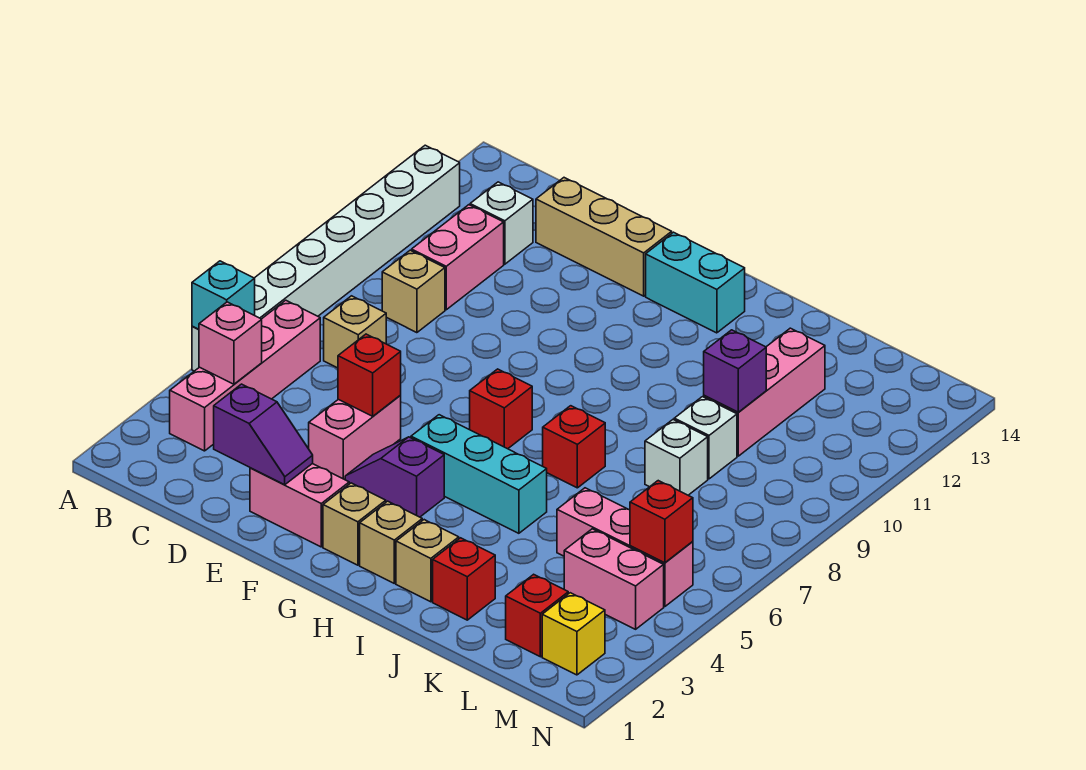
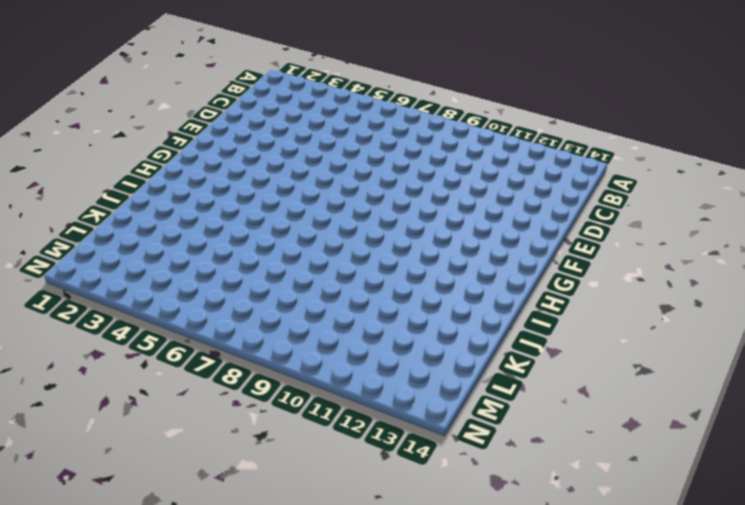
none -> white brick A5:A12 level 1
none -> pink brick B3:B6 level 1
none -> tan brick C7 level 1
none -> tan brick C9 level 1

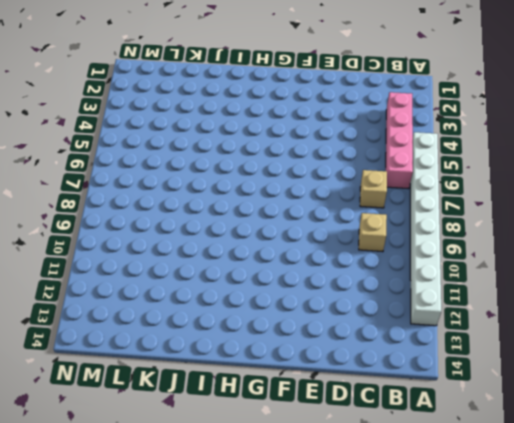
none -> pink brick C10:C11 level 1
none -> white brick C12 level 1
none -> tan brick D13:F13 level 1
none -> pink brick E2:F2 level 1

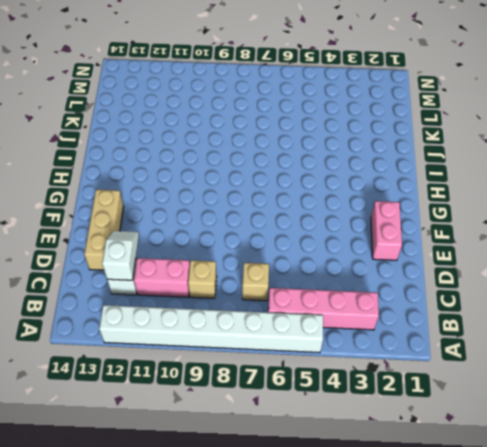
white slope C12:D12 level 2 top C -> none
none -> pink brick E4:E5 level 1
none -> purple slope F4:G4 level 1 top G
none -> tan brick G2 level 1
none -> cyan brick G5:I5 level 1

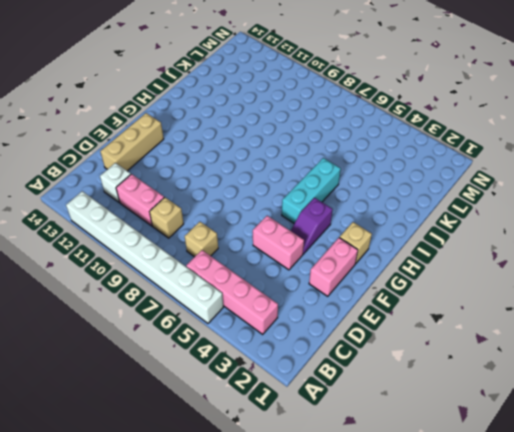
none -> red brick G7 level 1
none -> cyan brick G13:H13 level 1
none -> tan brick H2 level 1
none -> tan brick I2 level 1

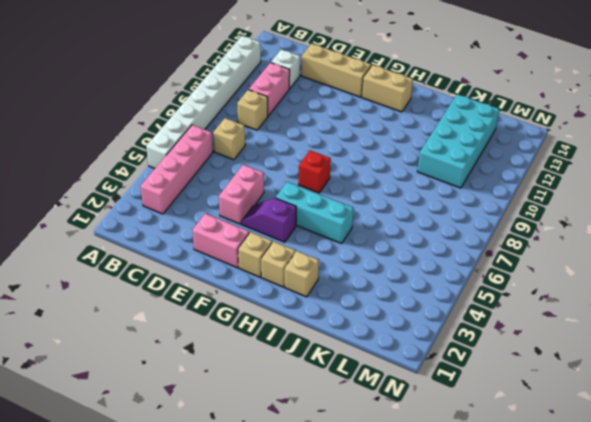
tan brick G13:H13 level 1 -> cyan brick G13:H13 level 1
cyan brick K10:L13 level 1 -> pink brick K10:K12 level 1
none -> red brick I7 level 1
none -> red brick J2 level 1
none -> pink brick K5:M5 level 1
none -> white brick K8 level 1

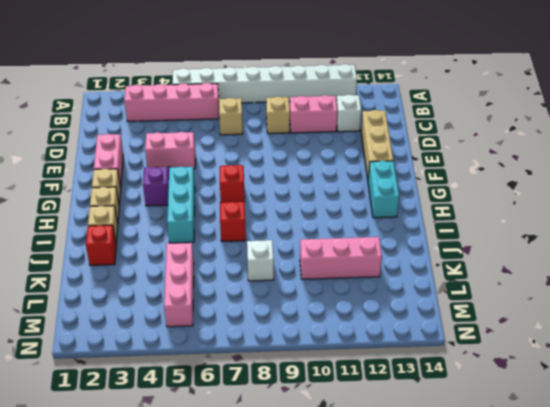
none -> white brick K9 level 1
none -> red brick L2 level 1
none -> pink brick L4:M4 level 1
none -> yellow brick M2 level 1

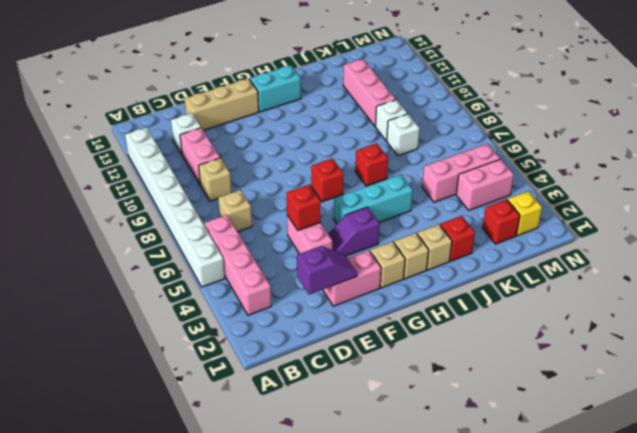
none -> cyan brick A5 level 2
none -> pink brick B4 level 2
none -> purple brick K10 level 2
none -> red brick M5 level 2

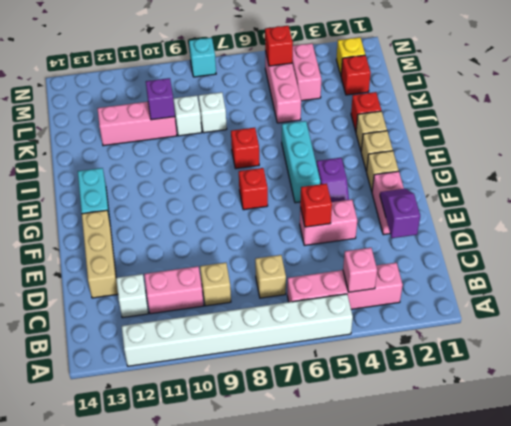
cyan brick N8 level 1 -> cyan brick A5 level 2

